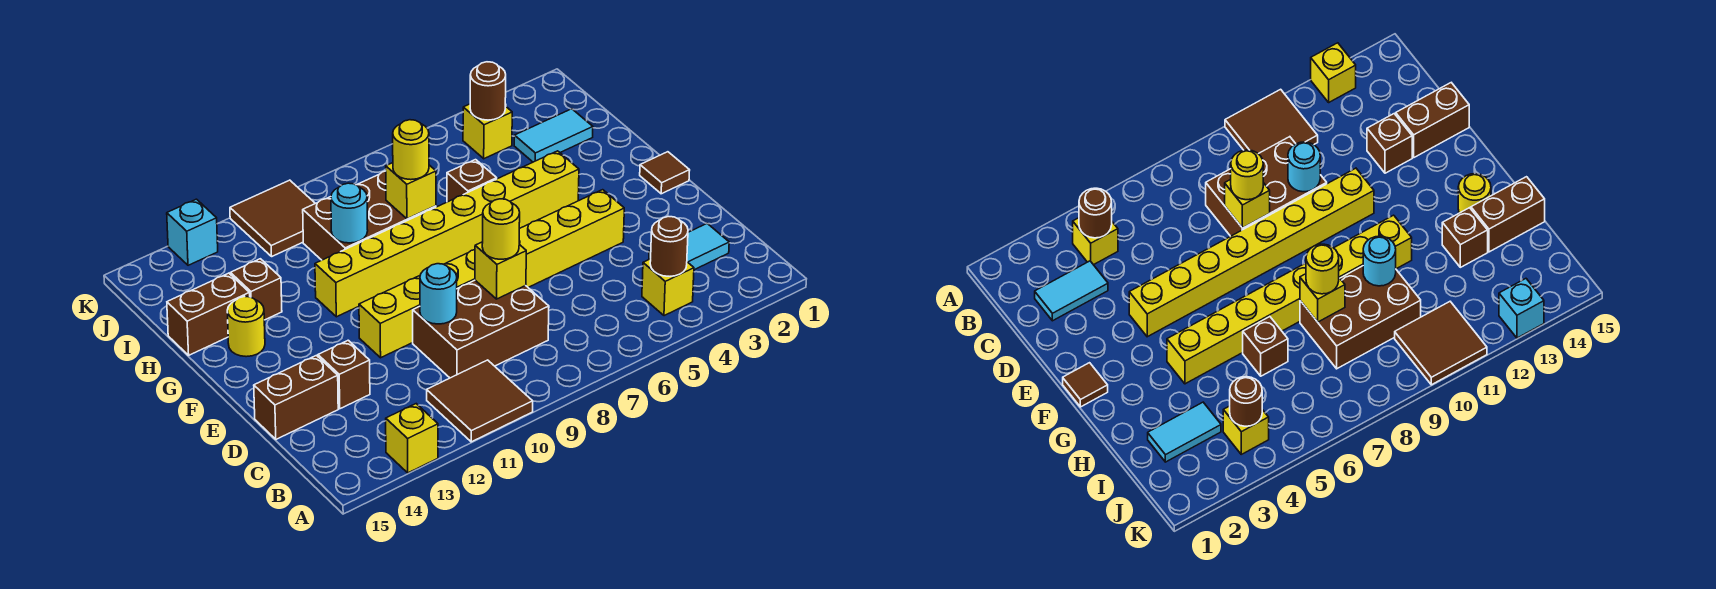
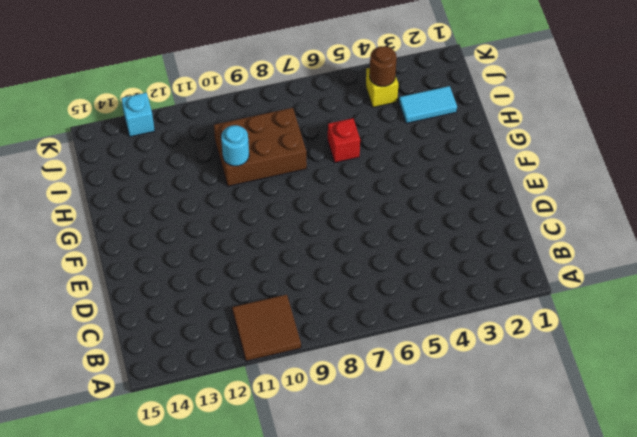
red brick H6 level 1 -> brown brick H6 level 1
none -> yellow brick A13 level 1
none -> yellow brick B4 level 1
none -> cyan tile C2:C3 level 1

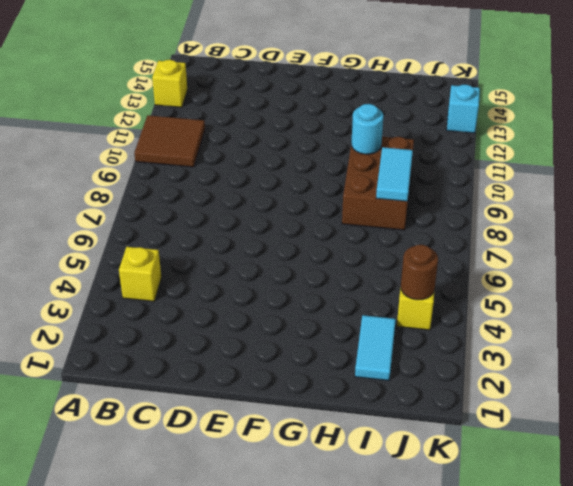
cyan tile I8:I9 level 2 -> cyan tile C2:C3 level 1
none -> brown brick C8:D10 level 1
none -> brown brick D13 level 1
none -> brown brick D14:D15 level 1

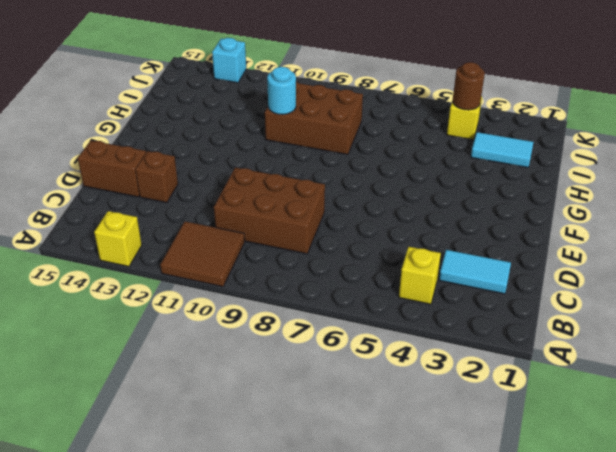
none -> yellow brick E4:E11 level 1
none -> brown tile F1 level 1
none -> yellow brick G4:G11 level 1

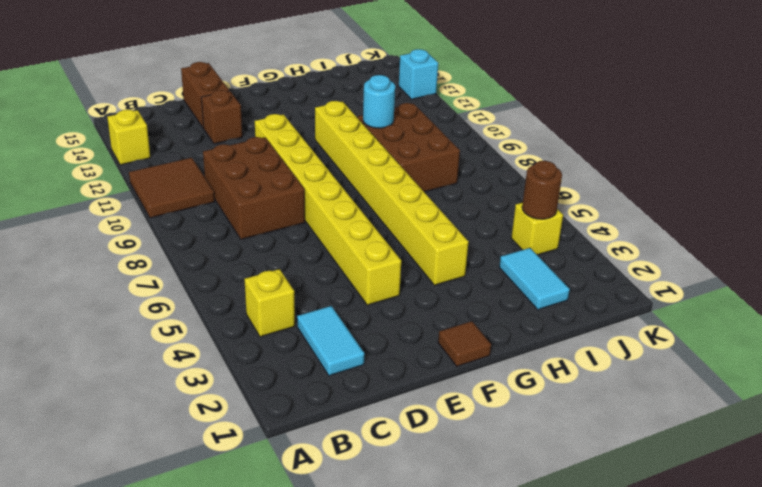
none -> yellow round brick G14 level 1
none -> brown brick H6 level 1
none -> brown brick H13 level 1

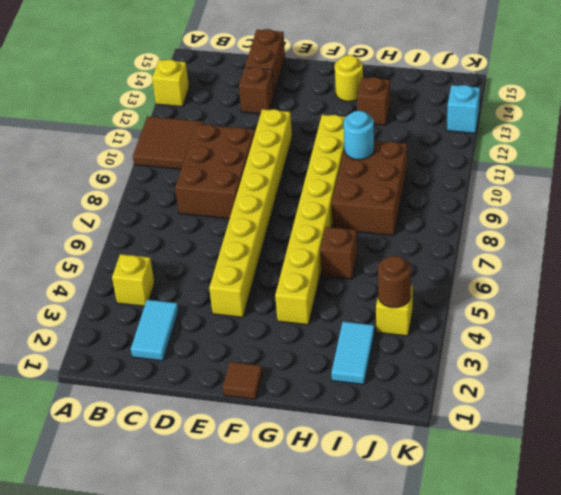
none -> brown brick H14:H15 level 1
none -> brown tile J10:K11 level 1
none -> brown round brick B4 level 2

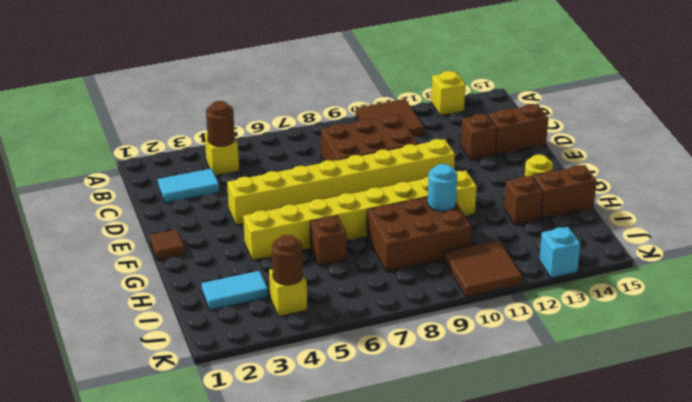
none -> yellow brick D8 level 2
none -> cyan round brick D10 level 2
none -> yellow brick H8 level 2

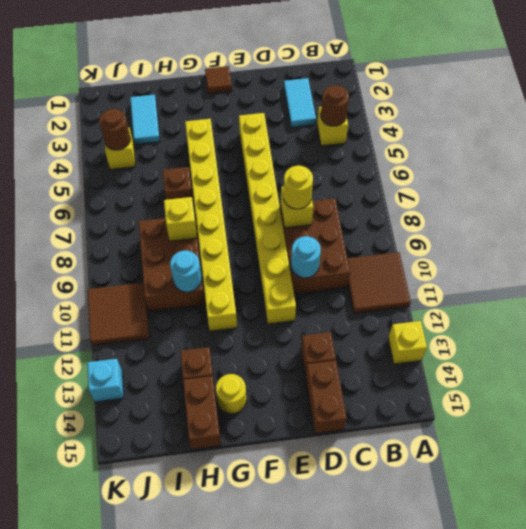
none -> yellow round brick H8 level 3

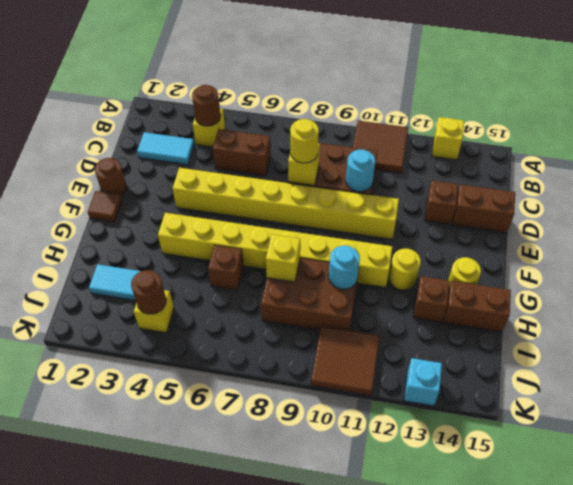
brown brick C5:C6 level 1 -> none
brown round brick E1 level 1 -> none
yellow round brick G12 level 1 -> yellow round brick H8 level 3

